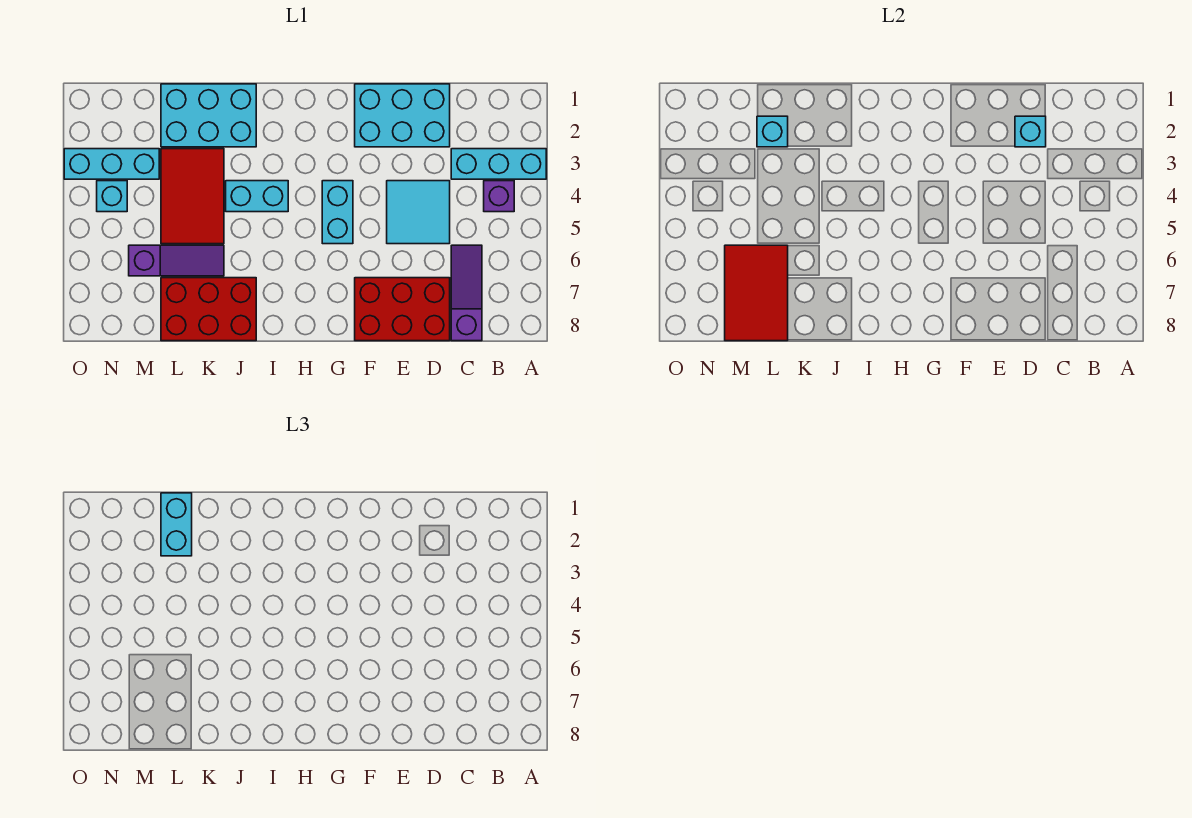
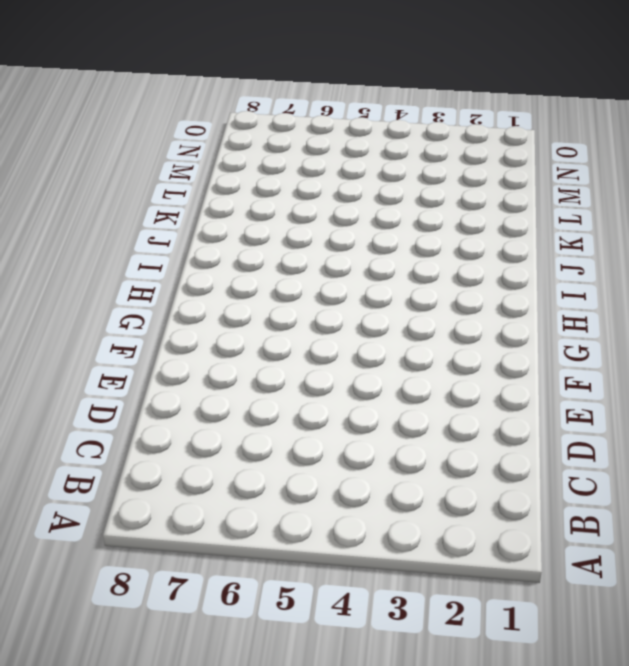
none -> cyan brick A3:C3 level 1
none -> purple brick B4 level 1
none -> purple slope C6:C8 level 1 top 8

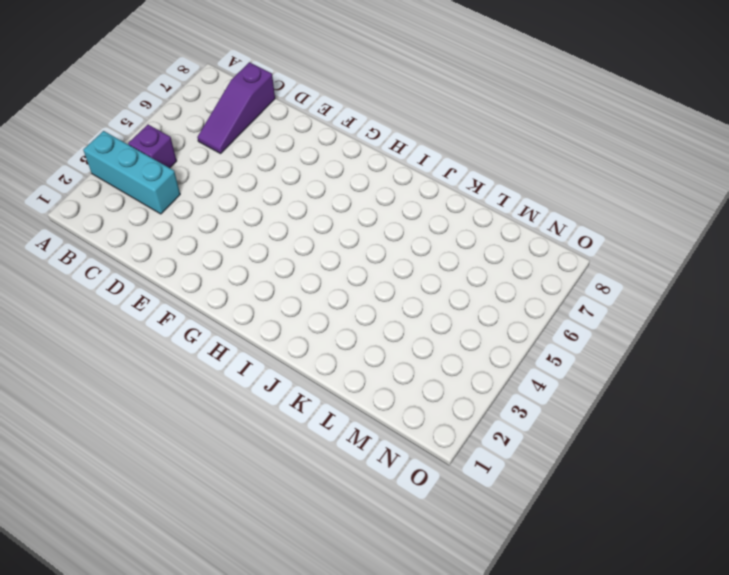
none -> cyan brick D1:F2 level 1
none -> cyan tile D4:E5 level 1
none -> red brick D7:F8 level 1

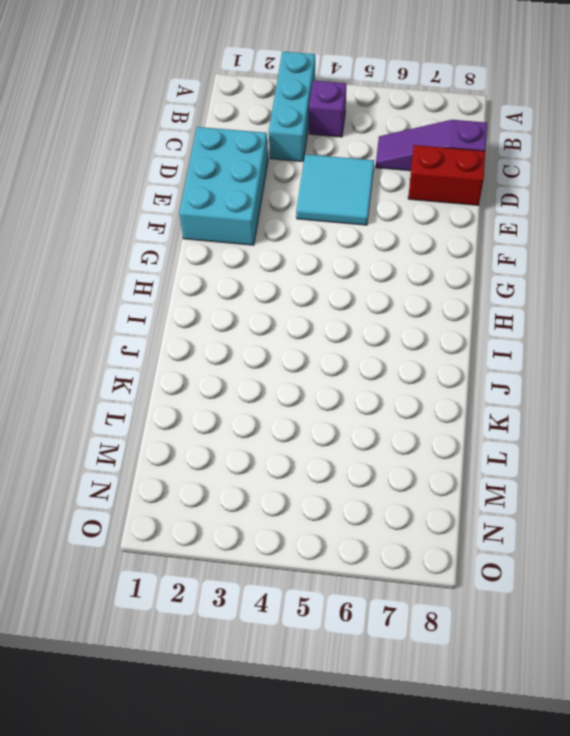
red brick D7:D8 level 1 -> red brick D7:F8 level 1
none -> cyan brick G4:G5 level 1
none -> cyan brick I4:J4 level 1
none -> cyan brick J1:L2 level 1

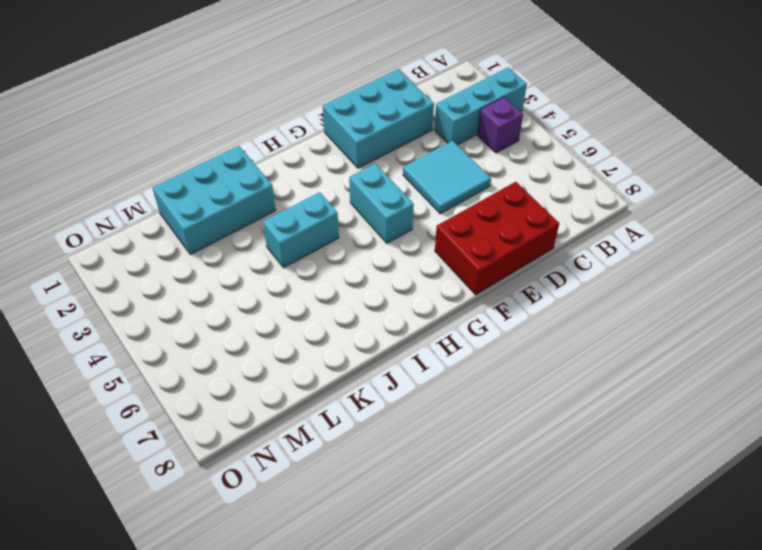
none -> purple slope C6:C8 level 1 top 8
none -> red brick J7:L8 level 1
none -> red tile K3:L5 level 1

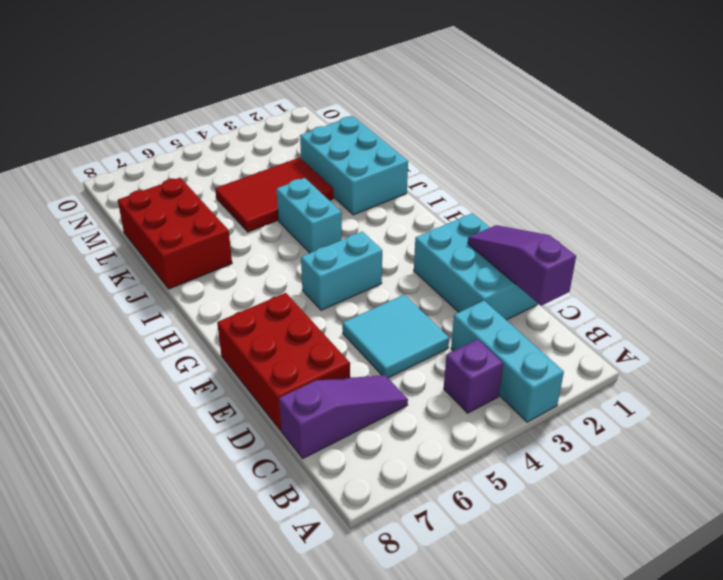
purple slope C1:E1 level 2 top C -> purple slope K6:M6 level 1 top M
none -> cyan brick M3:O3 level 1
none -> cyan brick N4 level 1
none -> cyan brick D2 level 2

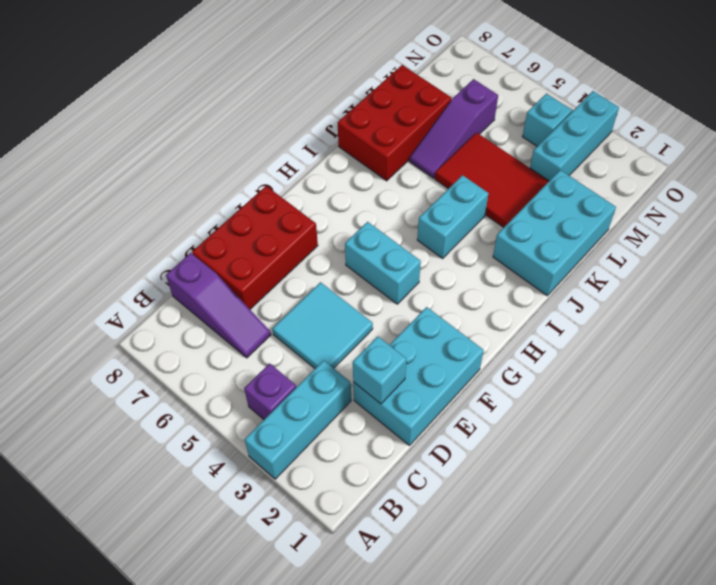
none -> cyan brick L2 level 2
none -> red tile L6:M8 level 2
none -> cyan brick L1:L2 level 3

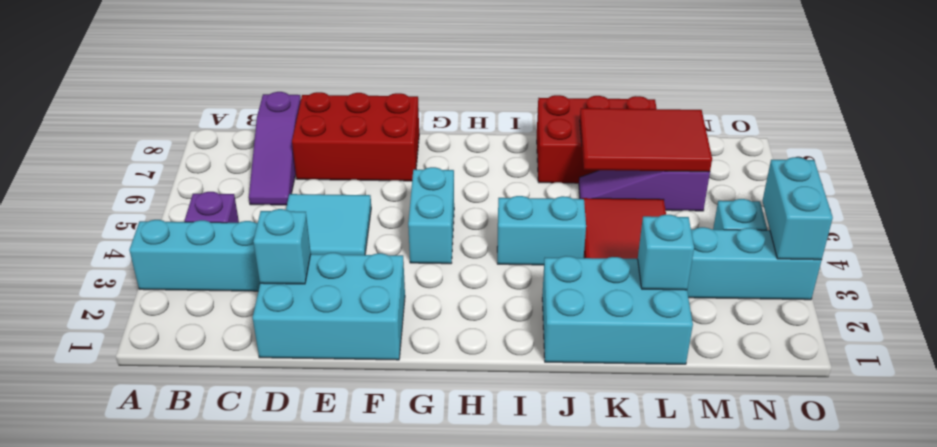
red tile K6:M7 level 2 -> red tile L6:M8 level 2
cyan brick O3:O4 level 2 -> cyan brick L1:L2 level 3

